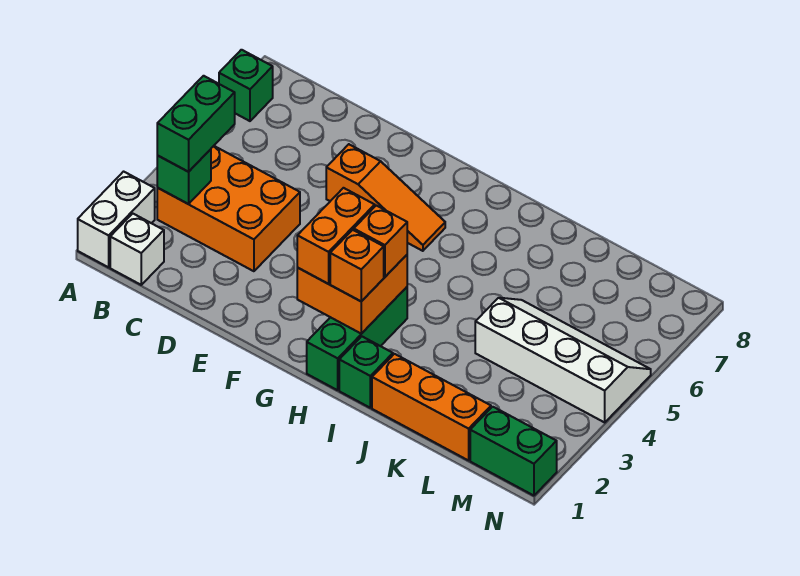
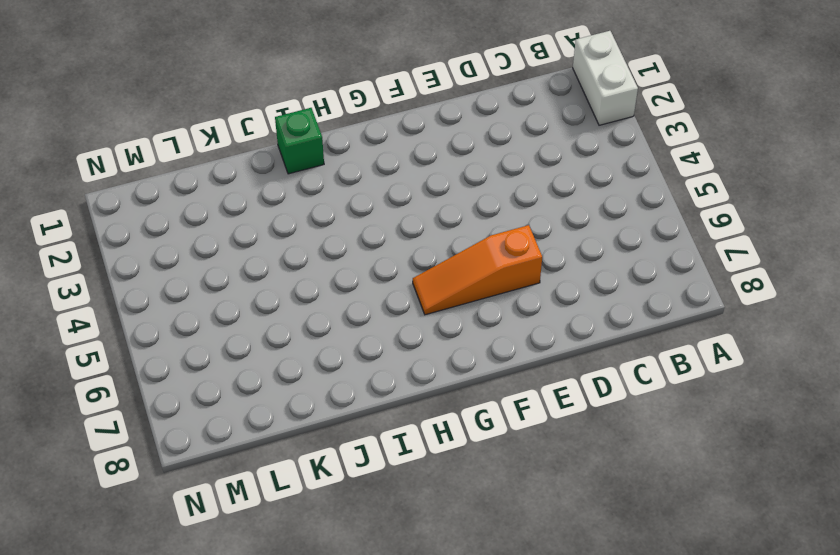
none -> green brick A7 level 1
none -> white brick B1 level 1
none -> orange brick B3:D4 level 1

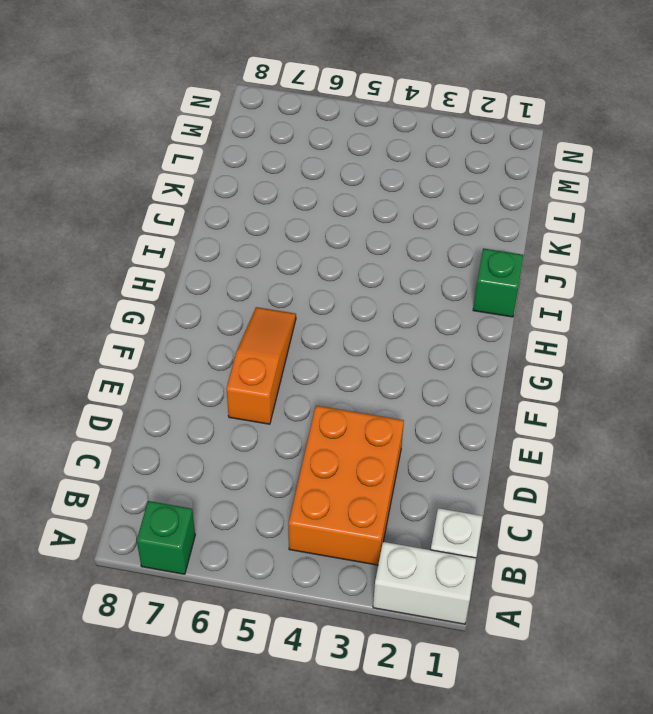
none -> green brick H1:H3 level 1
none -> orange brick J1:L1 level 1
none -> white slope K4:N5 level 1 top 4

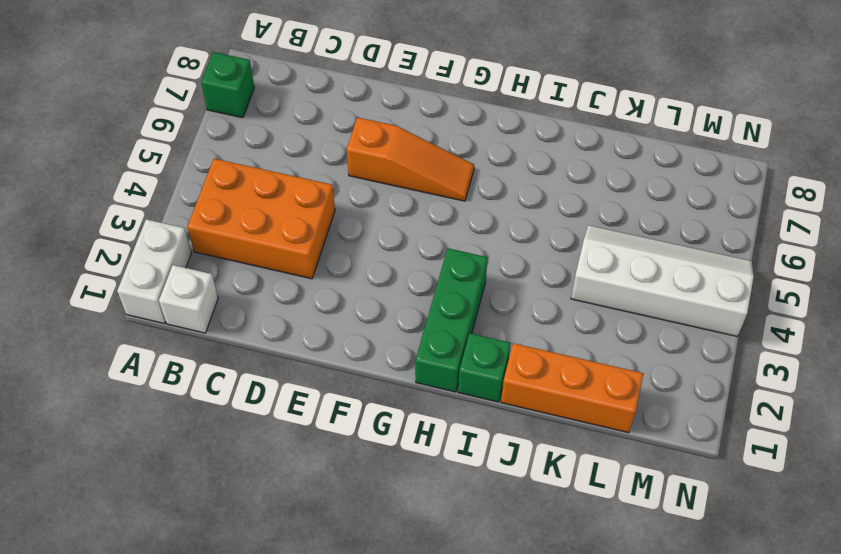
none -> green brick M1:N1 level 1
none -> green brick B3 level 2
none -> orange brick G2:H3 level 2

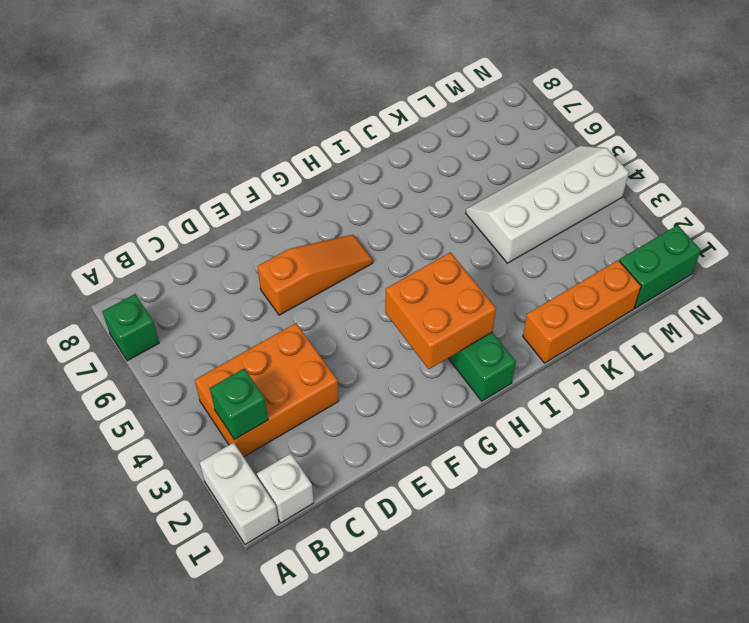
none -> green brick I1 level 1
none -> green brick B3:B4 level 3
none -> orange brick G2:G3 level 3

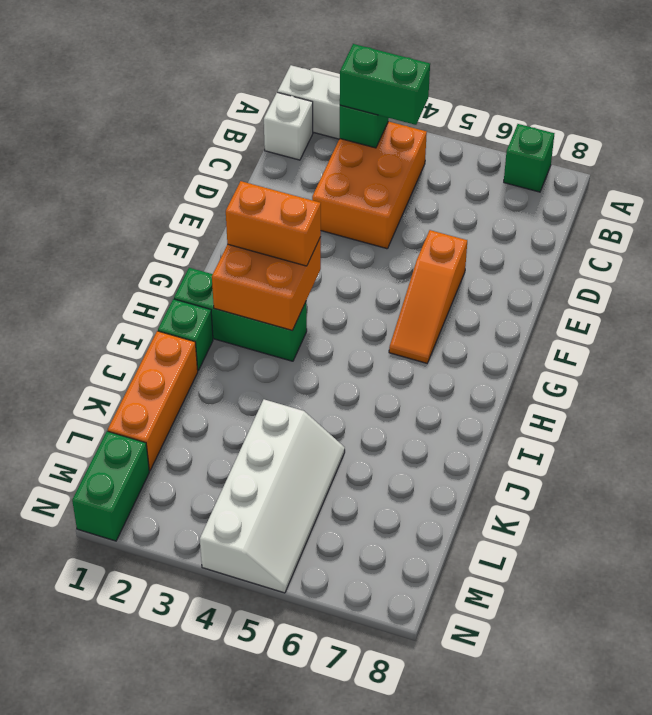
none -> orange brick H2 level 3
none -> orange brick H3 level 3

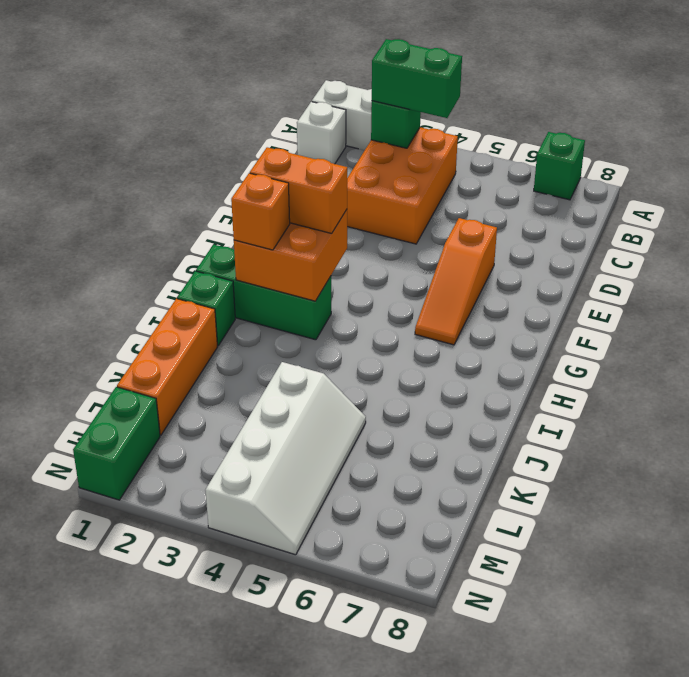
none -> orange brick H3 level 3

